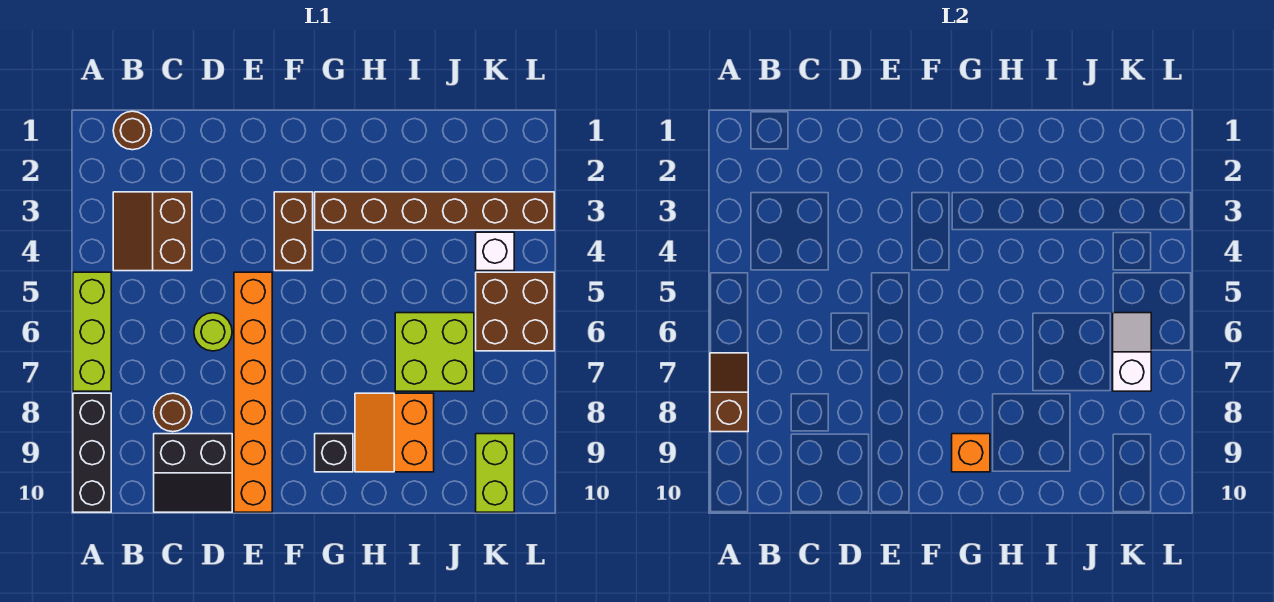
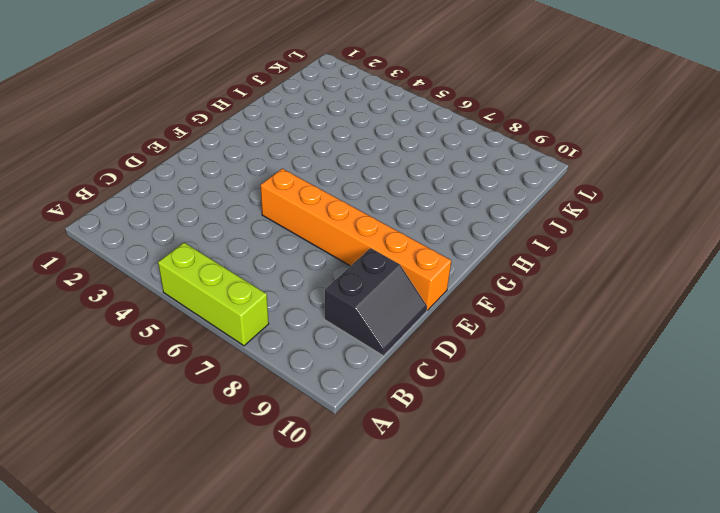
none -> black brick A8:A10 level 1
none -> brown round brick B1 level 1
none -> brown slope B3:C4 level 1 top C

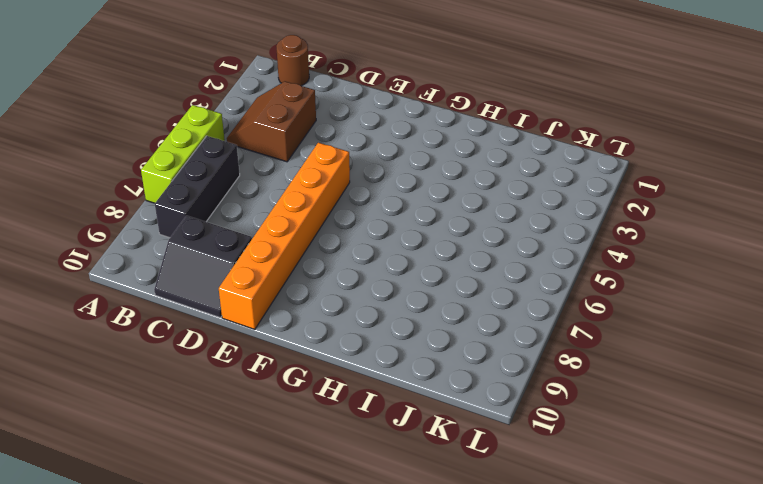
black brick B6:B8 level 1 -> black brick A8:A10 level 1
none -> brown round brick C8 level 1
none -> lime round brick D6 level 1
none -> brown brick F3:F4 level 1

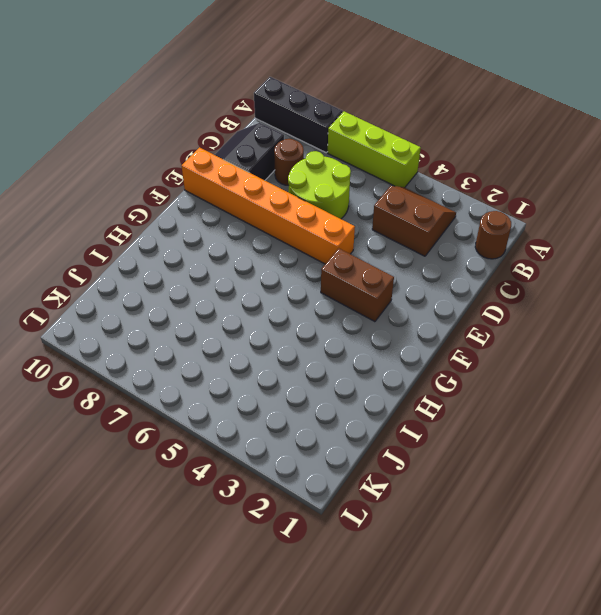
lime round brick C6:D7 level 1 -> lime round brick D6 level 1
none -> brown brick G3:L3 level 1
none -> black brick G9 level 1
none -> orange slope H8:I9 level 1 top I

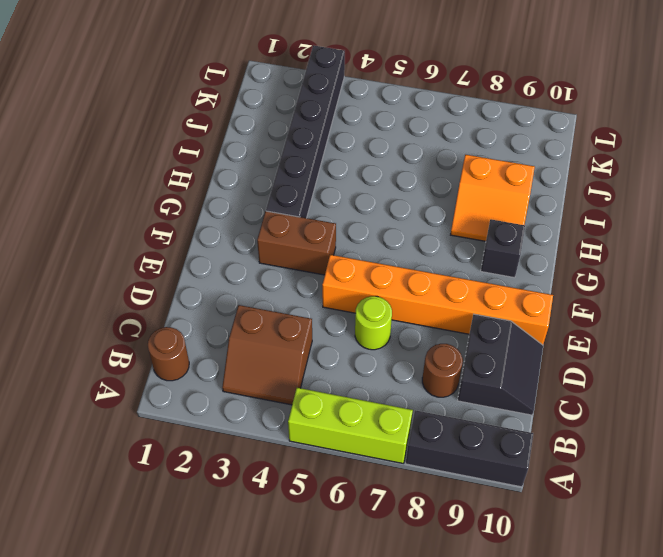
black brick G3:L3 level 1 -> brown brick G3:L3 level 1
none -> lime brick I6:J7 level 1
none -> white brick K4 level 1
none -> brown brick K5:L6 level 1

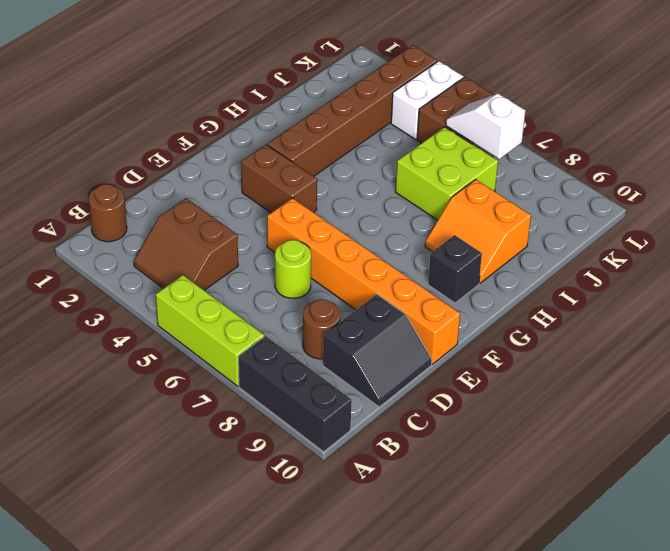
white brick K4:L4 level 1 -> white brick K4 level 1
none -> lime brick K9:K10 level 1
none -> brown slope A7:A8 level 2 top 8
none -> orange brick G9 level 2

